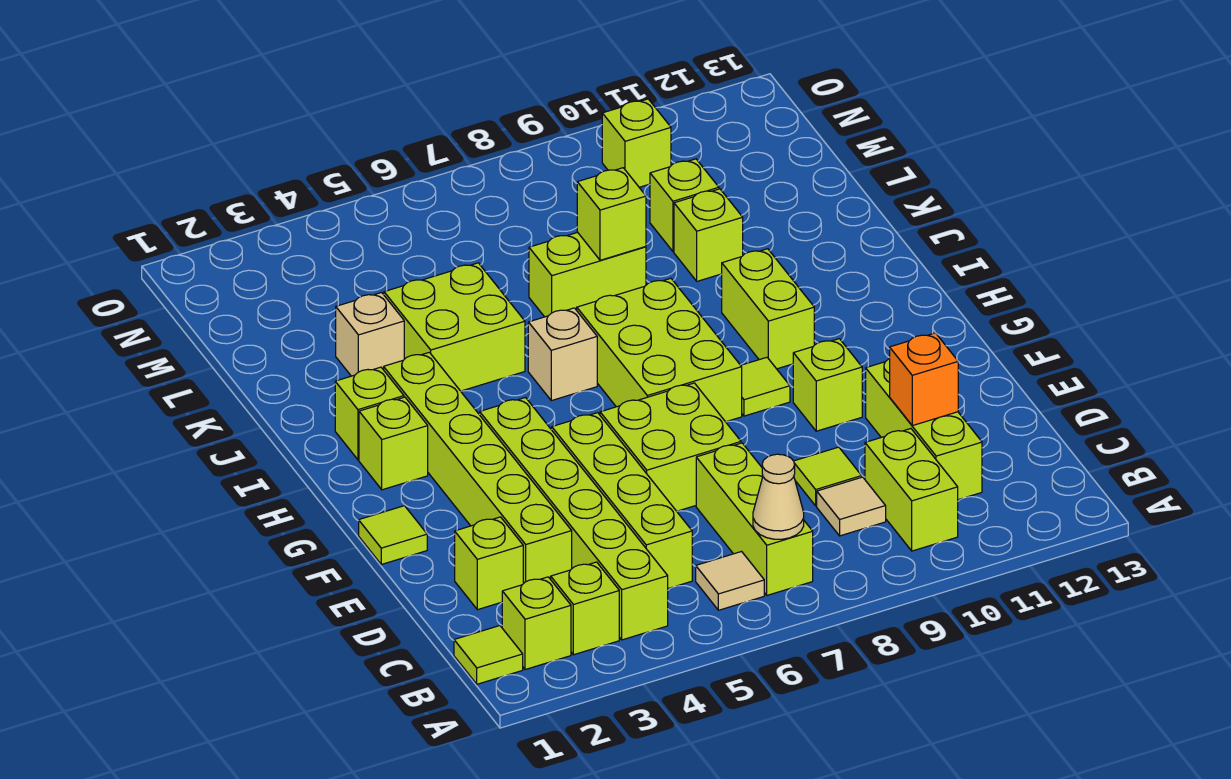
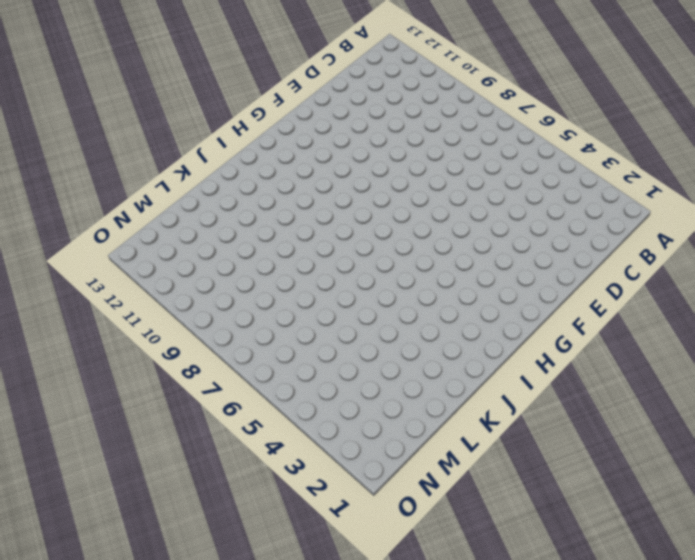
none -> lime tile B1 level 1
none -> lime brick B2 level 1
none -> lime brick B3 level 1
none -> lime brick B4:G4 level 1

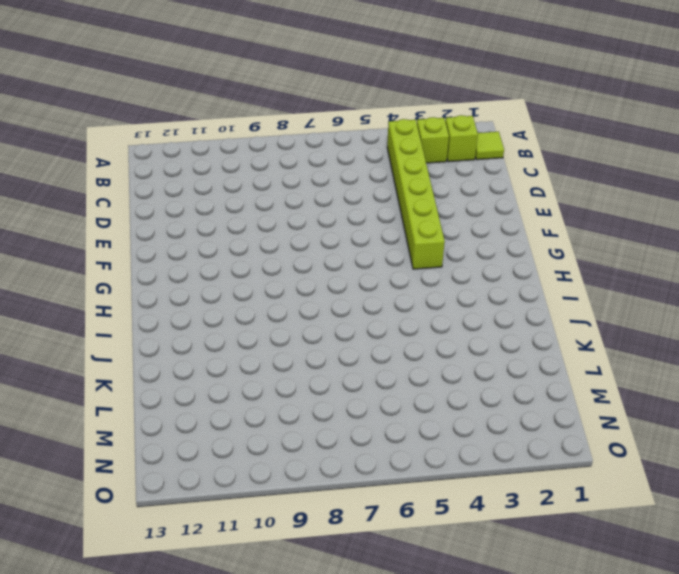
none -> tan tile B6 level 1
none -> lime brick B7:D7 level 1
none -> lime brick B10:C10 level 1
none -> lime brick C5:F5 level 1

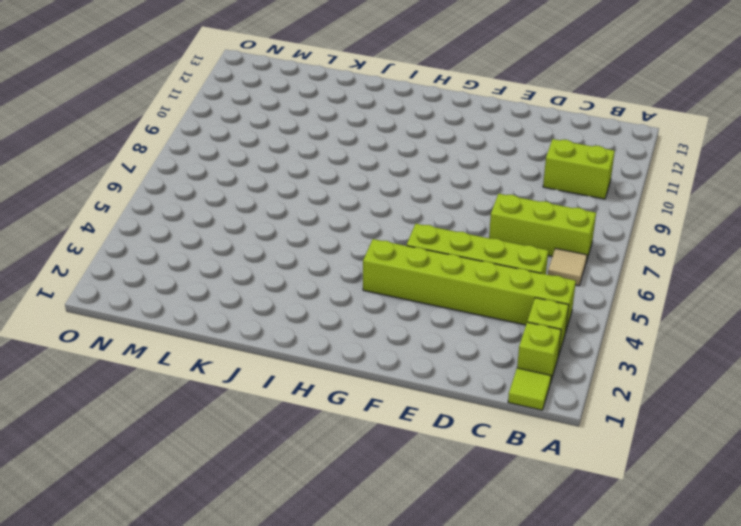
none -> tan tile C9 level 1
none -> lime brick C11:E11 level 1
none -> lime brick D2 level 1
none -> lime brick D3:I3 level 1

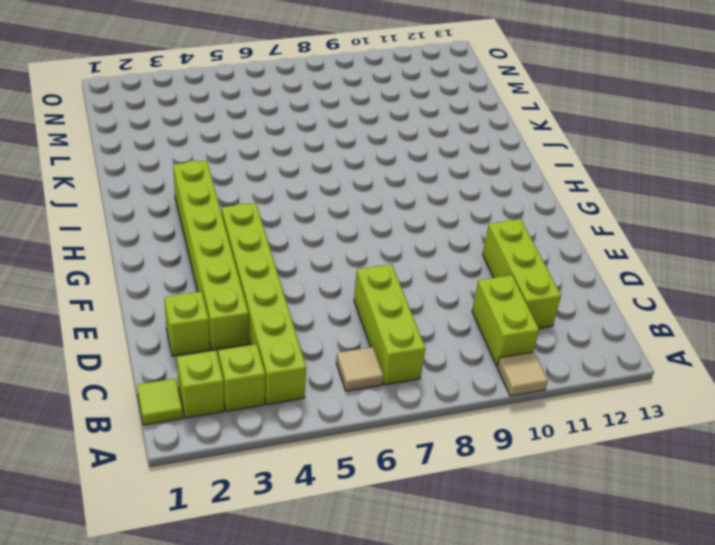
tan tile A10 level 1 -> tan tile C9 level 1
none -> lime brick C5:F5 level 1
none -> lime tile D9 level 1
none -> lime brick E6:F7 level 1
none -> lime tile F1 level 1

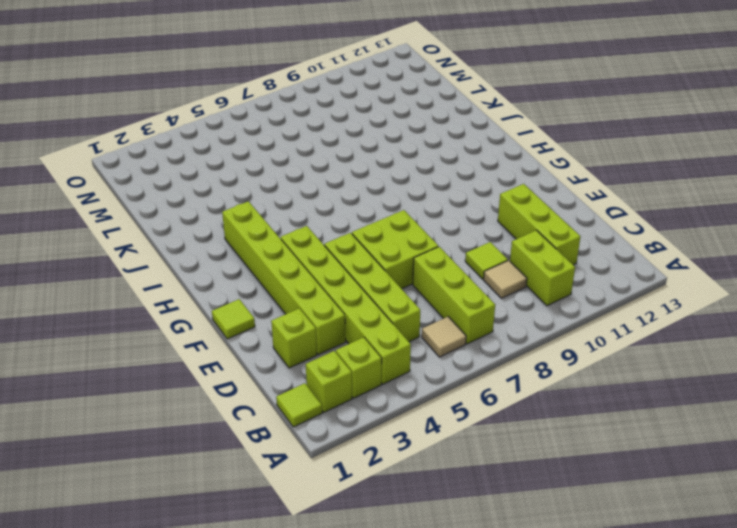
none -> lime brick F10 level 1
none -> lime brick G7:I8 level 1
none -> lime tile G9 level 1
none -> lime brick H2 level 1

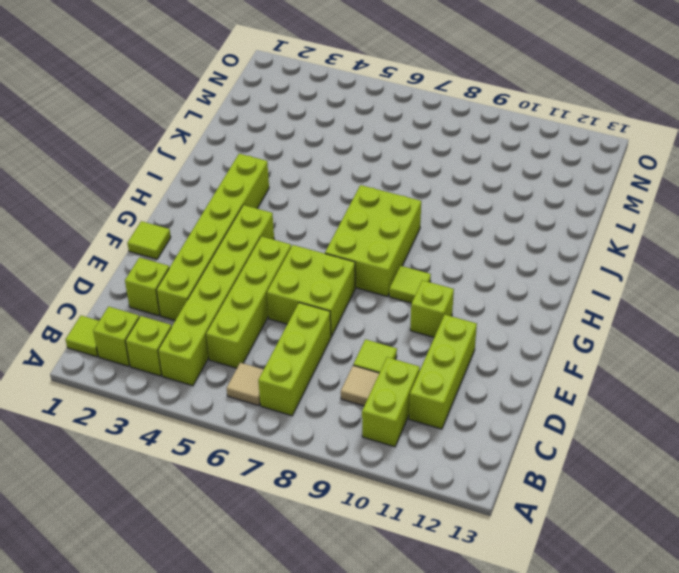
none -> lime brick H2 level 1
none -> lime brick H10:I10 level 1
none -> lime brick I2 level 1
none -> tan brick I6 level 1

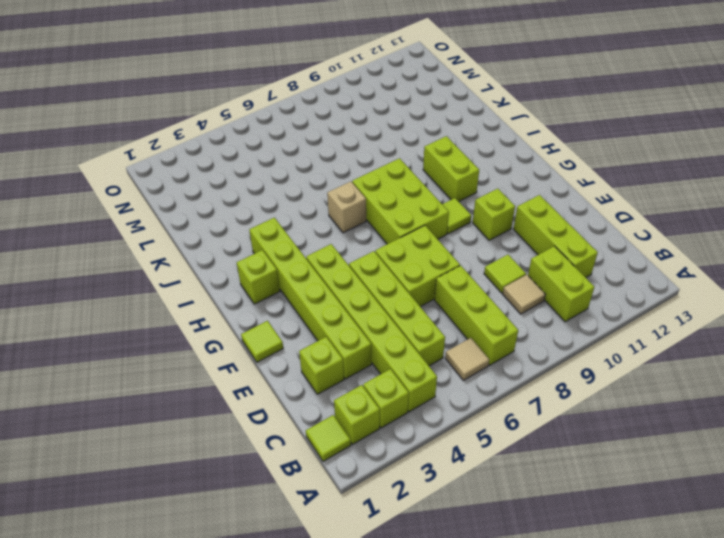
none -> lime brick I2 level 1
none -> lime brick J4:K5 level 1
none -> tan brick K3 level 1
none -> lime brick K7:K8 level 1

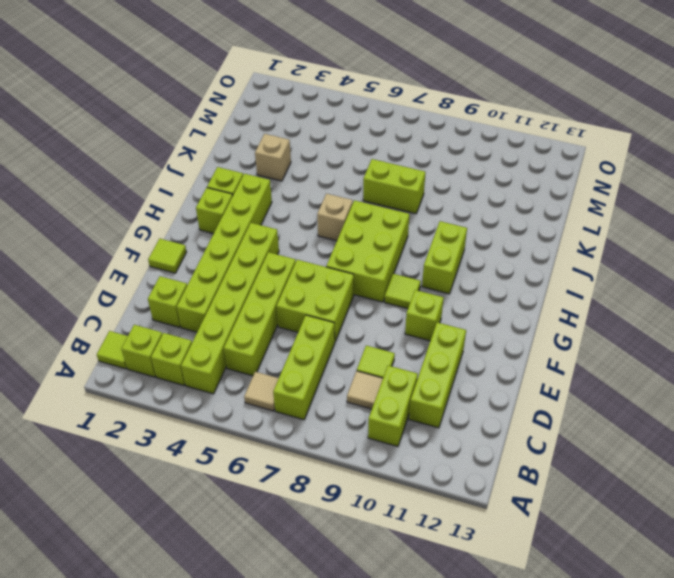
none -> lime brick J4:K5 level 1
none -> lime brick K10 level 1
none -> lime brick L10 level 1
none -> lime brick N10 level 1

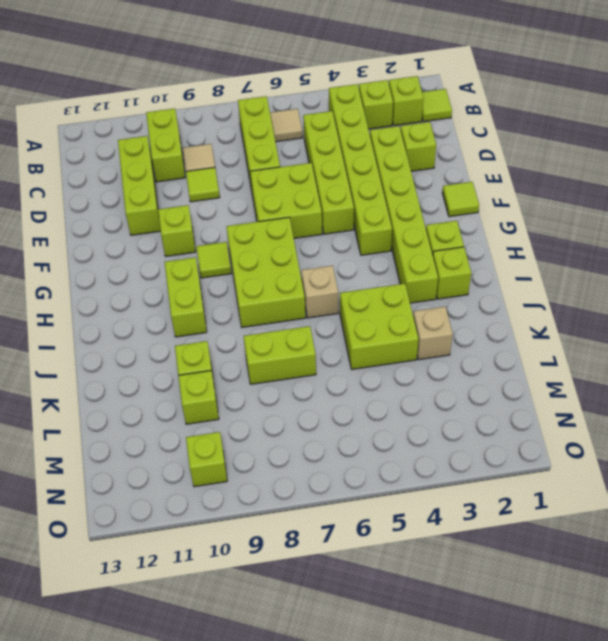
none -> tan cone B7 level 2
none -> orange brick D11 level 2
none -> lime brick K8 level 2

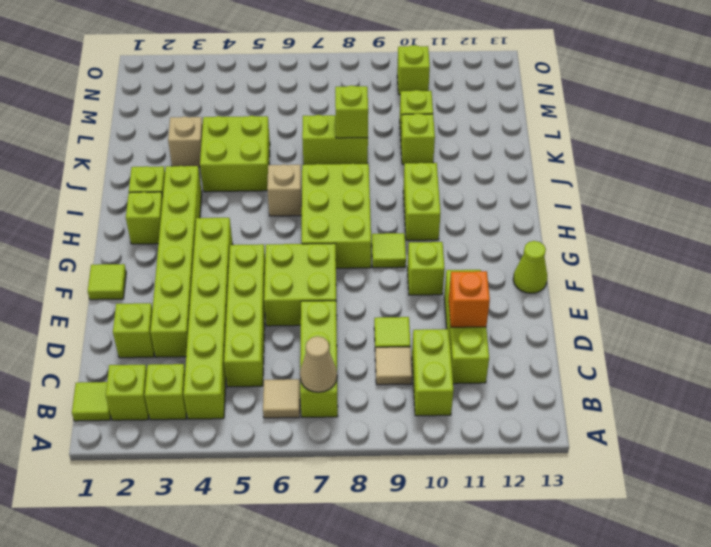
lime cone F13 level 1 -> none

